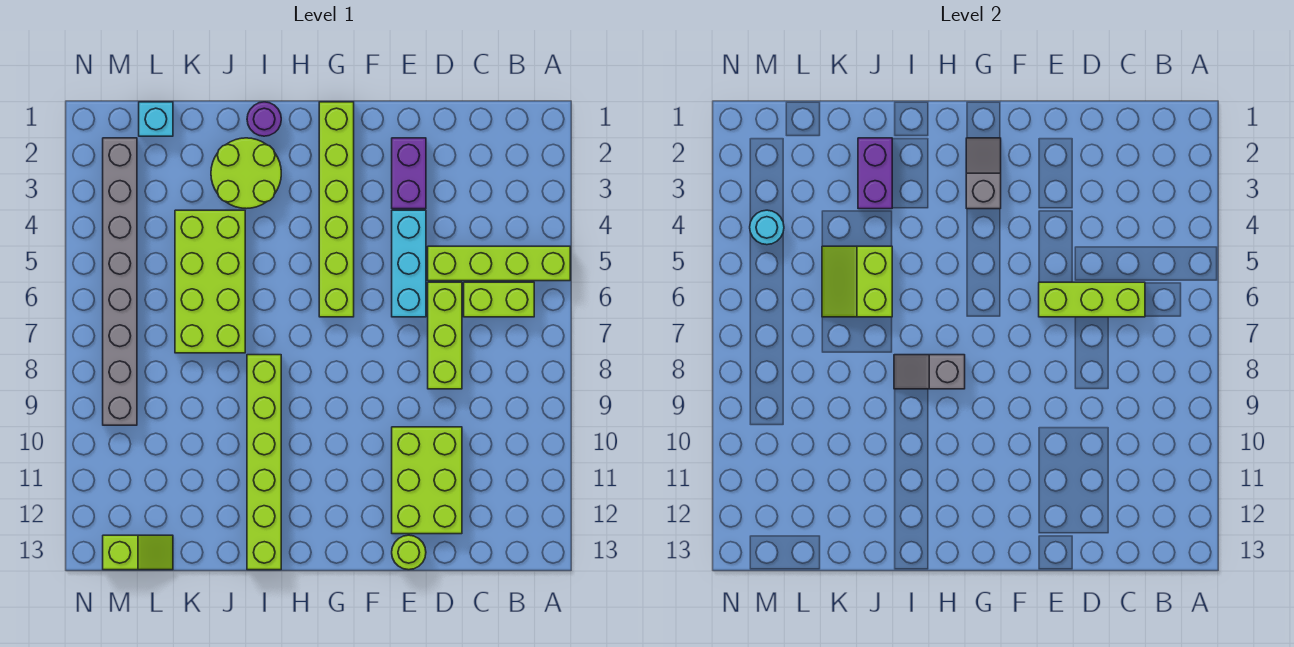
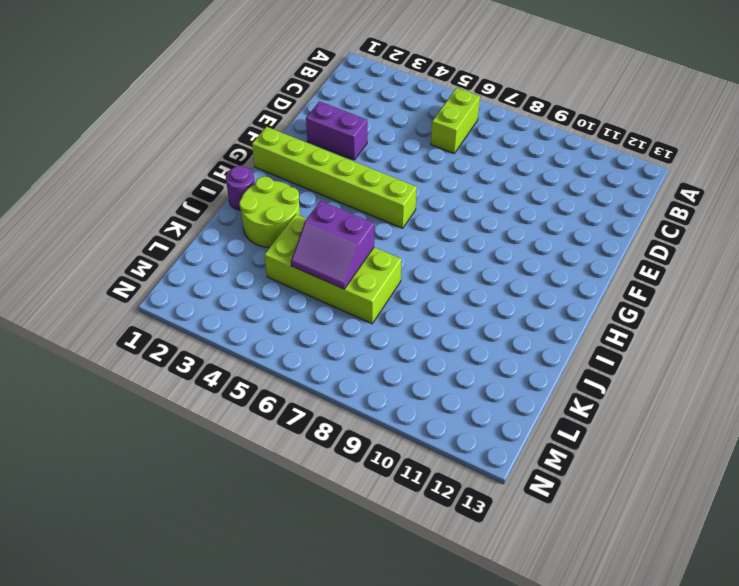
purple slope J5:K6 level 2 top J -> lime slope J5:K6 level 2 top J
none -> lime brick A5:D5 level 1
none -> lime brick D6:D8 level 1
none -> lime brick D10:E12 level 1

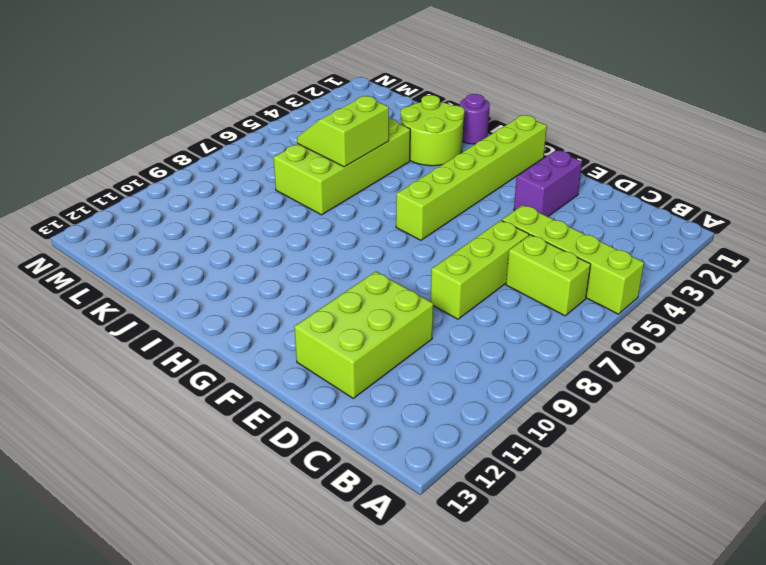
none -> cyan brick E4:E6 level 1
none -> lime round brick E13 level 1
none -> lime brick I8:I13 level 1

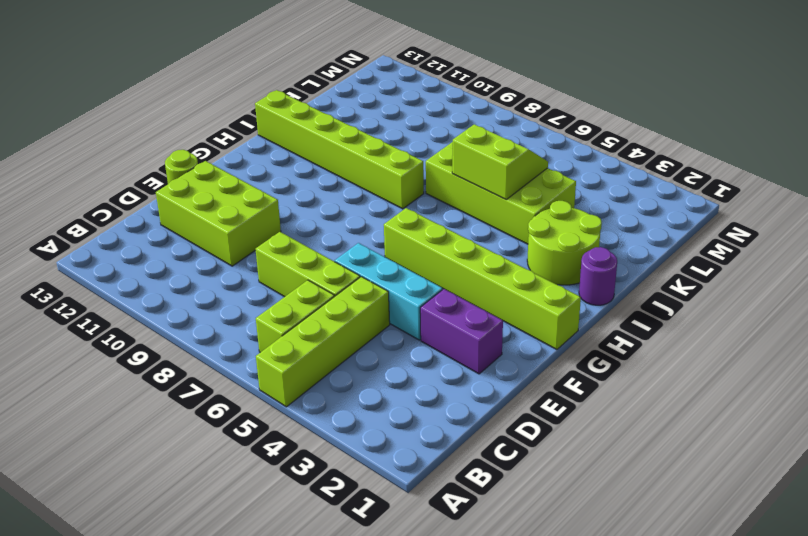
none -> cyan brick L1 level 1
none -> lime slope L13:M13 level 1 top M
none -> grey brick M2:M9 level 1

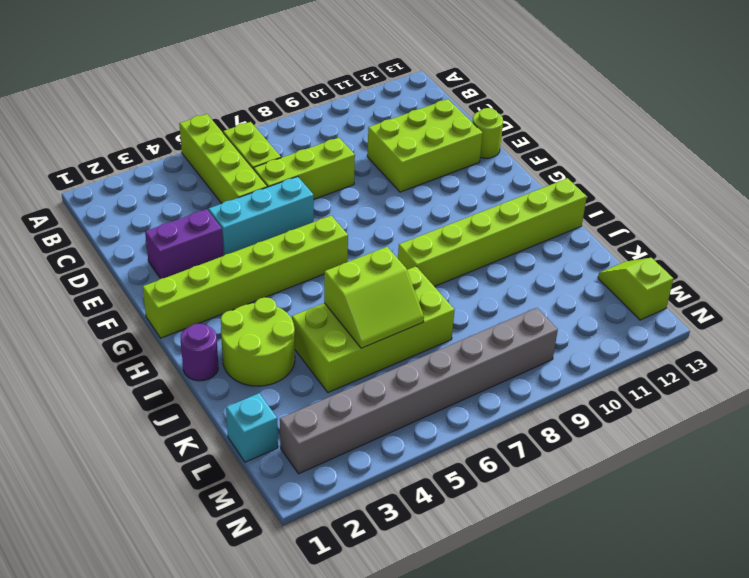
none -> lime brick C6:E6 level 2
none -> grey slope G2:G3 level 2 top 3
none -> grey slope H8:I8 level 2 top H

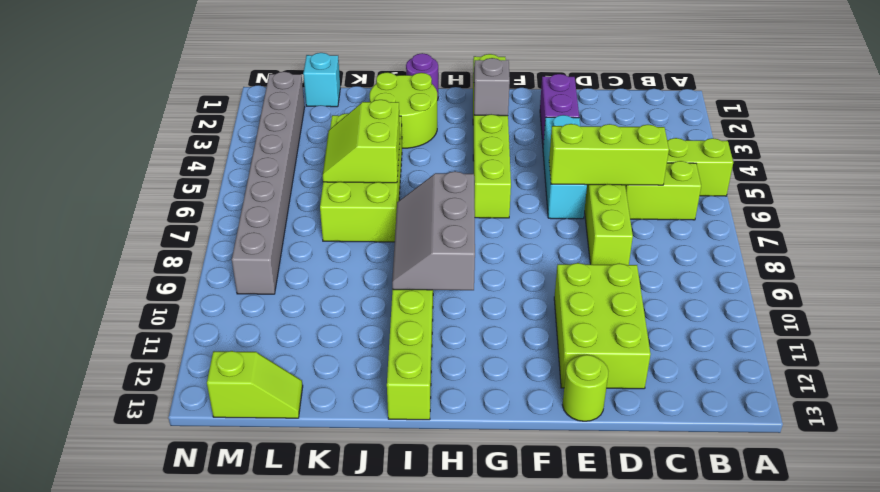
grey slope H8:I10 level 2 top H -> grey slope H8:I8 level 2 top H
none -> purple brick J2:J3 level 2
none -> cyan round brick M4 level 2

